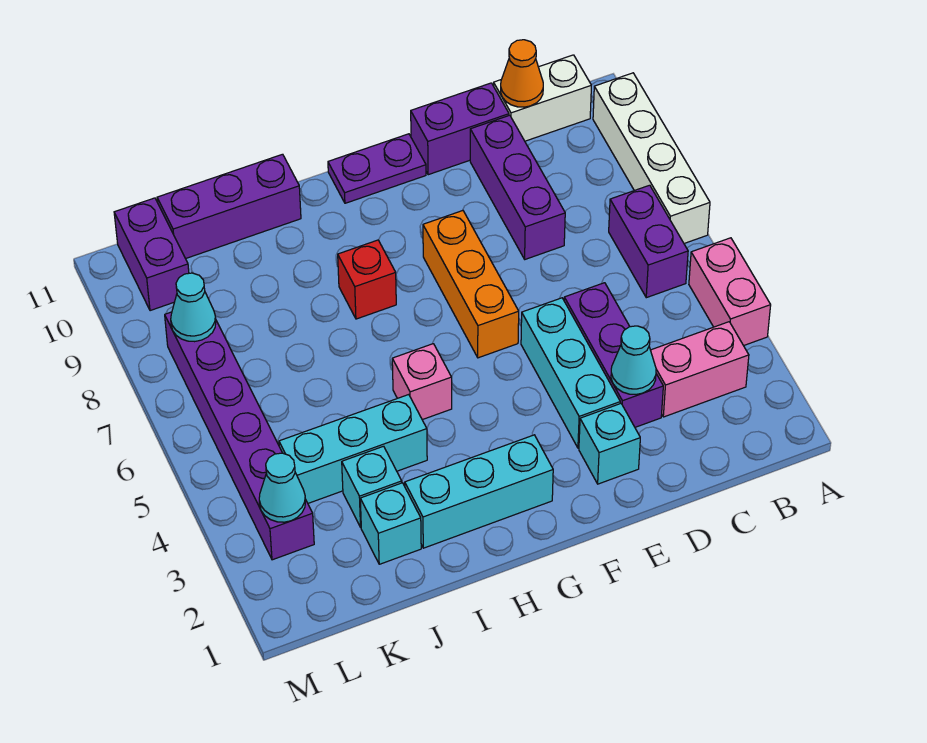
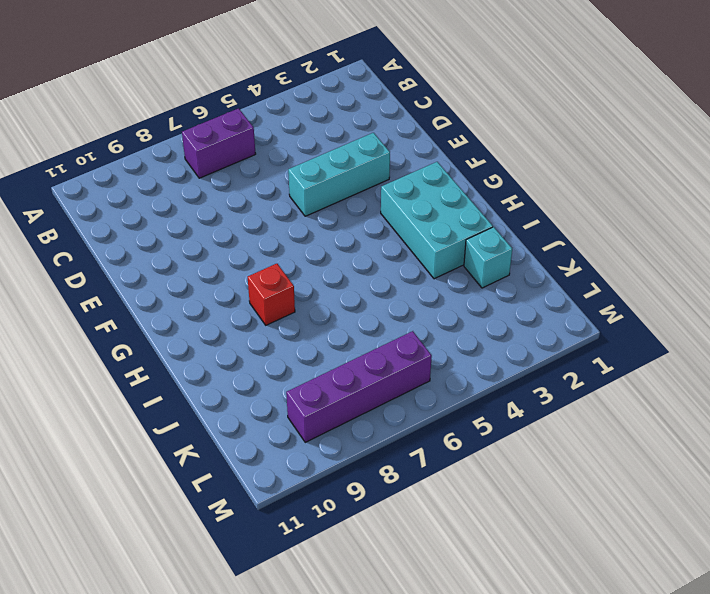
cyan brick G2:I3 level 1 -> cyan brick G2:I2 level 1
purple brick L6:L9 level 1 -> purple brick L3:L8 level 1
none -> pink brick A4:A5 level 1
none -> white brick A7:A10 level 1
none -> pink brick B3:C3 level 1

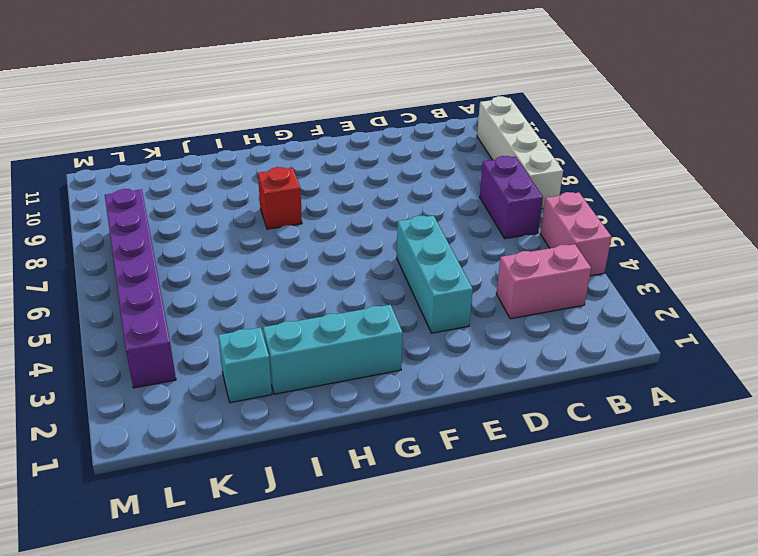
none -> white brick B11:C11 level 1
none -> purple brick D3:D5 level 1
none -> purple brick D8:D10 level 1

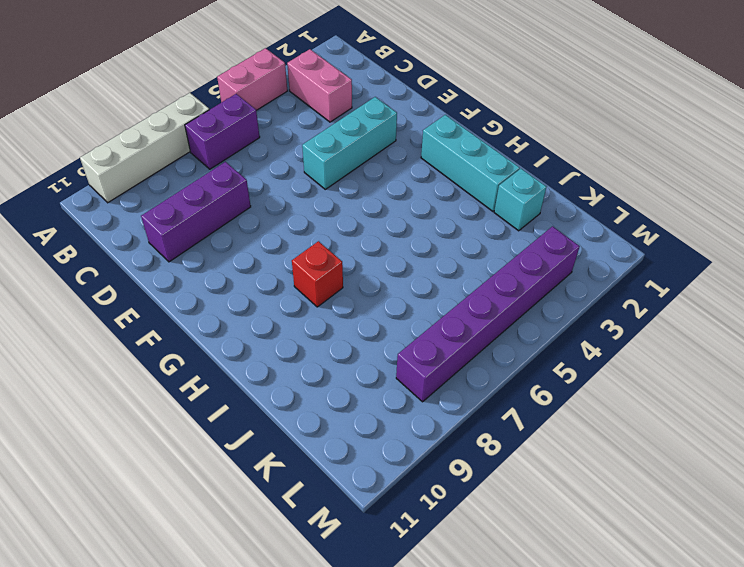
none -> white brick B11:C11 level 1
none -> purple brick D3:D5 level 1
none -> purple brick D11:E11 level 1

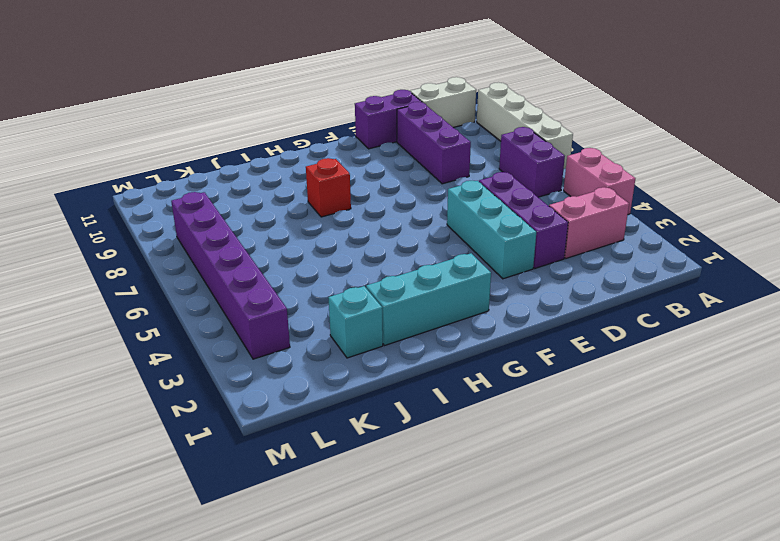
none -> cyan brick E2 level 1
none -> orange brick F6:F8 level 1
none -> purple plate F11:G11 level 1

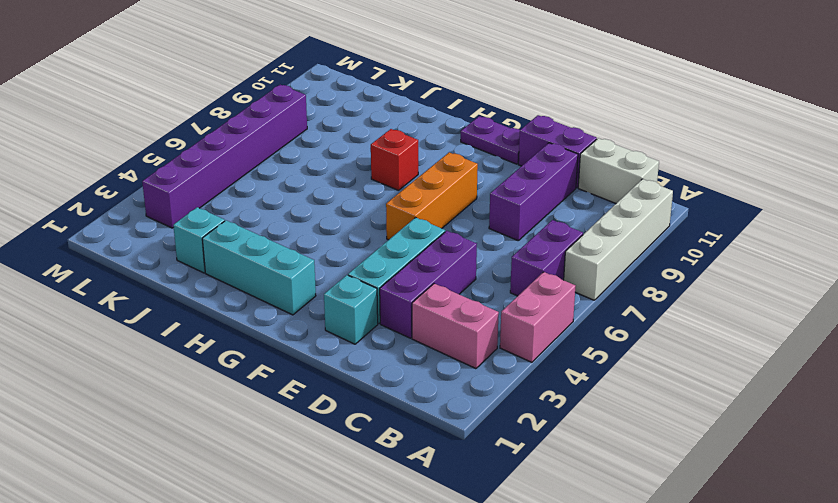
none -> pink brick H5 level 1
none -> cyan brick I4:K4 level 1
none -> purple brick I11:K11 level 1

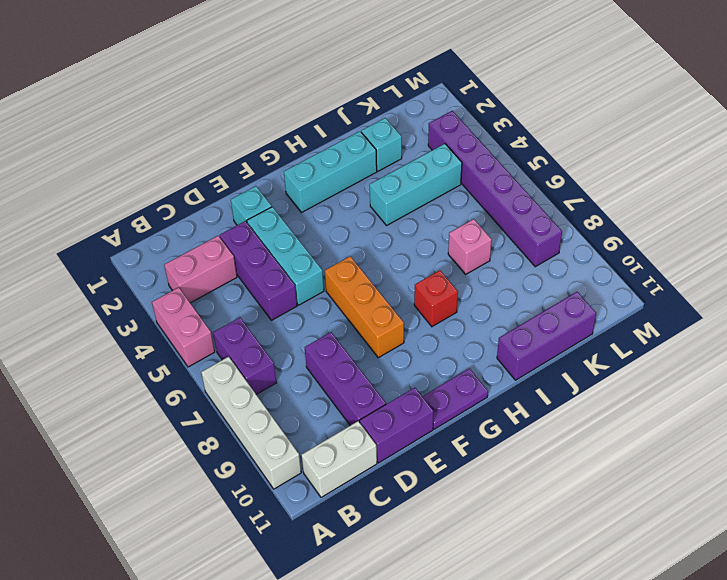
pink brick J7 level 1 -> pink brick H5 level 1
none -> cyan brick J3 level 1
none -> purple brick L10:L11 level 1
none -> orange cone C11 level 2

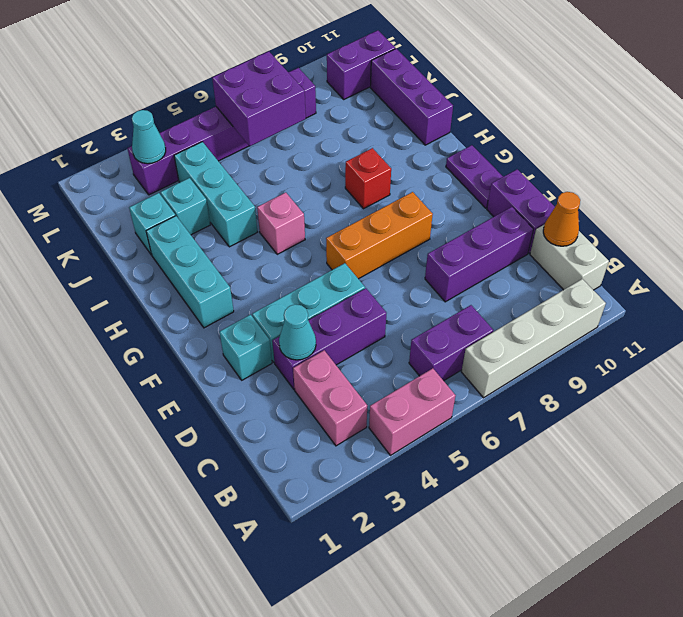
purple brick K6:L7 level 2 -> none
none -> cyan cone L8 level 2

